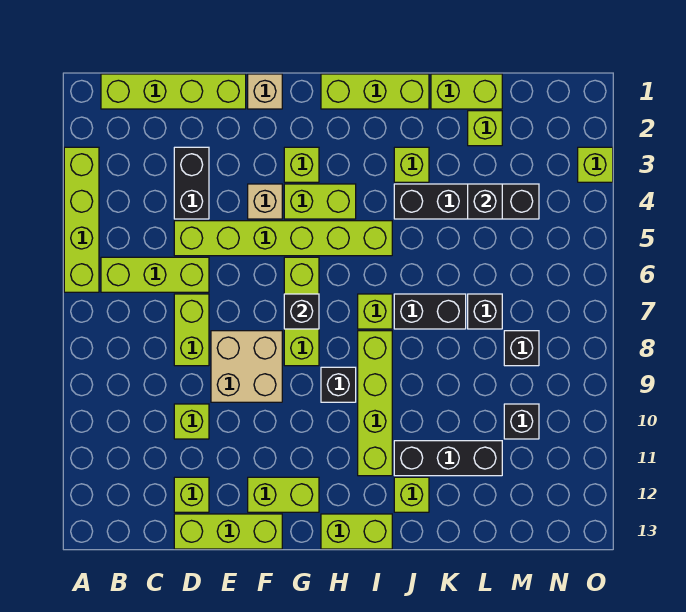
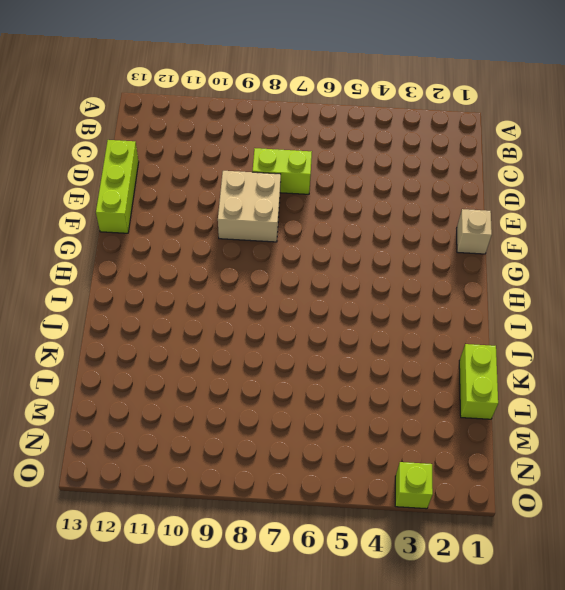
none -> lime brick A3:A6 level 1
none -> lime brick B1:E1 level 1
none -> lime brick B6:D6 level 1
none -> black brick D3:D4 level 1

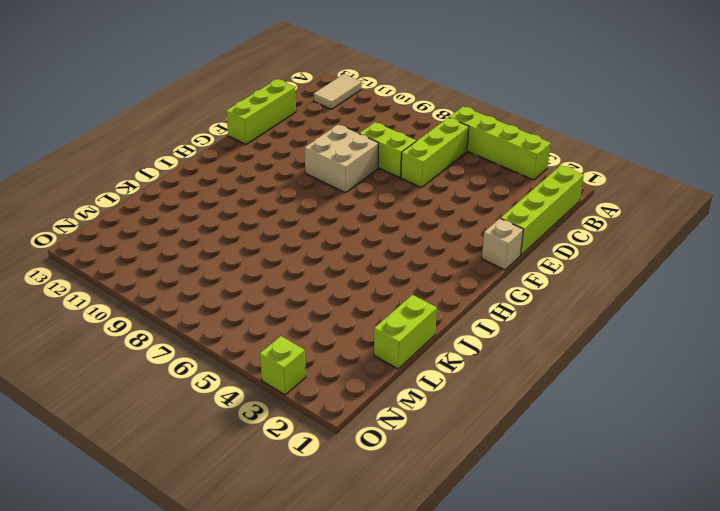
tan tile A12:B12 level 1 -> none
none -> black brick D3:D4 level 1
none -> lime brick D5:I5 level 1
none -> lime brick D10 level 1
none -> lime brick D12 level 1

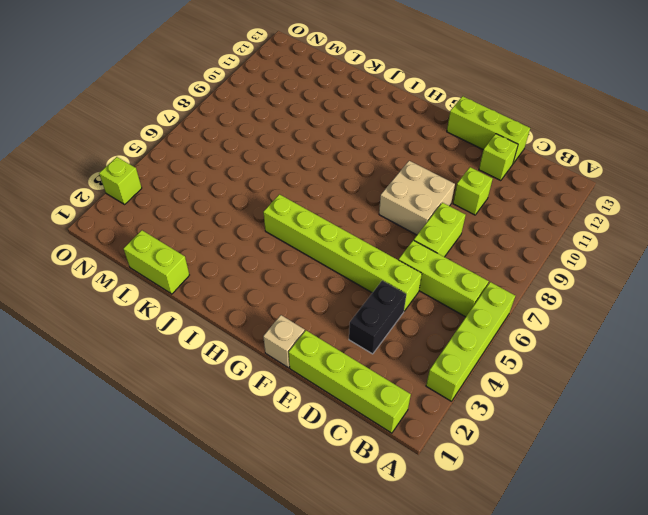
none -> tan brick F4 level 1
none -> lime brick F12:G12 level 1
none -> lime brick G3 level 1
none -> lime brick G4:H4 level 1

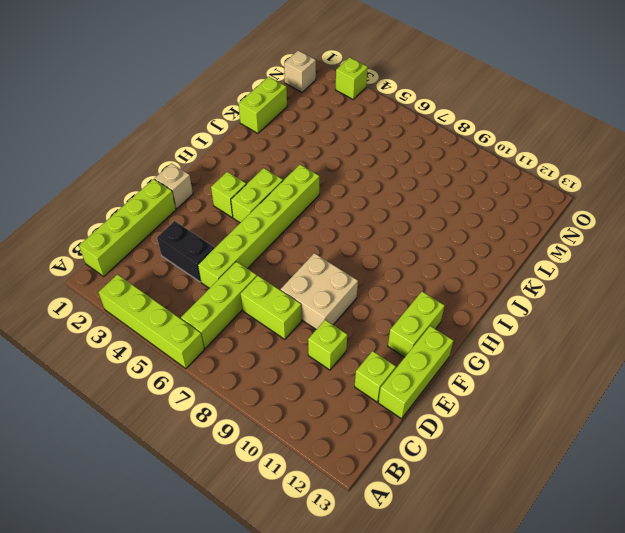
tan brick N1 level 1 -> tan brick F4 level 1
none -> lime brick G6:G8 level 1
none -> lime brick H1:J1 level 1
none -> black brick H9 level 1
none -> lime brick H13:I13 level 1

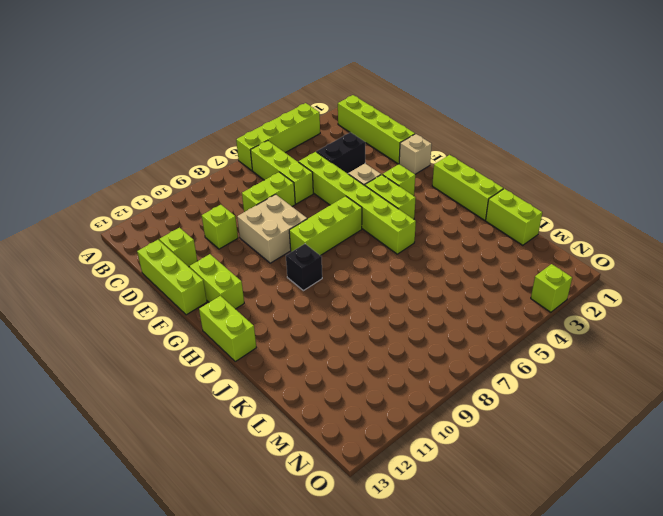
none -> lime brick I7 level 1
none -> lime brick I8:I11 level 1
none -> lime brick J3 level 1
none -> black brick J4:M4 level 1

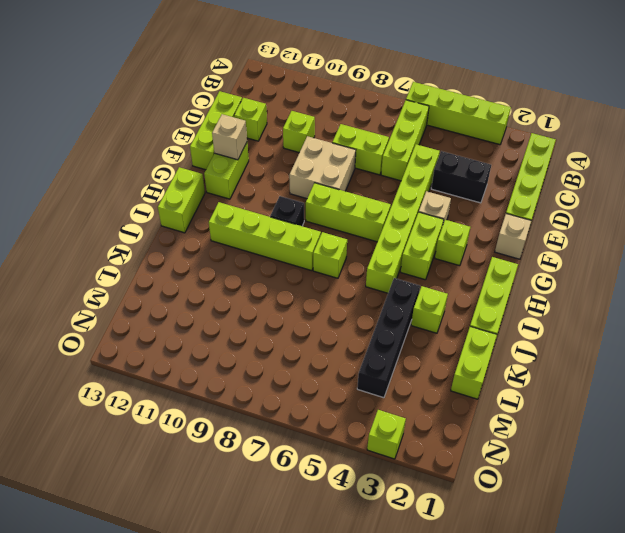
tan brick F12 level 2 -> none
none -> black brick J7:K7 level 1
none -> black brick J11:L11 level 1
none -> lime brick J12 level 1
none -> lime brick L2 level 1

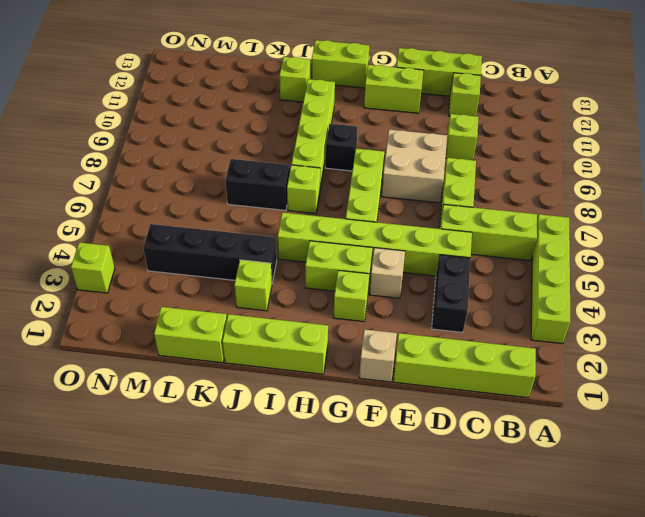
none -> black brick J11:L11 level 1
none -> lime brick L2 level 1
none -> black brick L7 level 1
none -> black brick M8 level 1

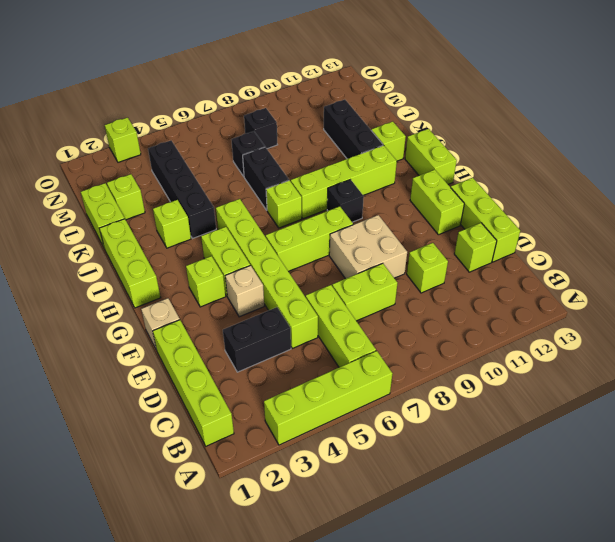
none -> black brick M10 level 1
none -> black brick G7 level 2
none -> black brick L4 level 2

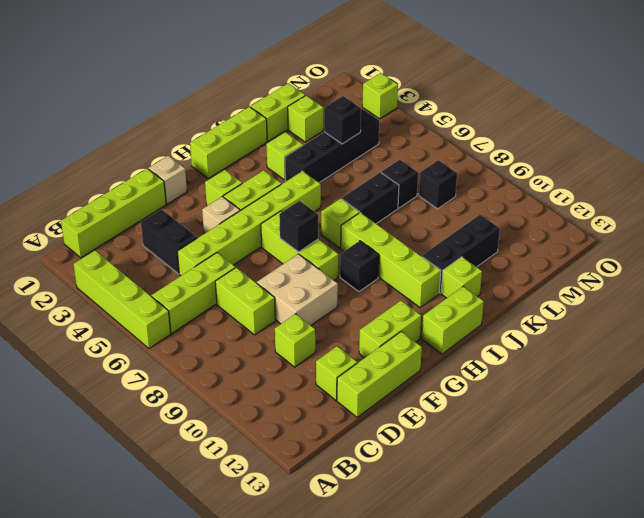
none -> black brick M10 level 1

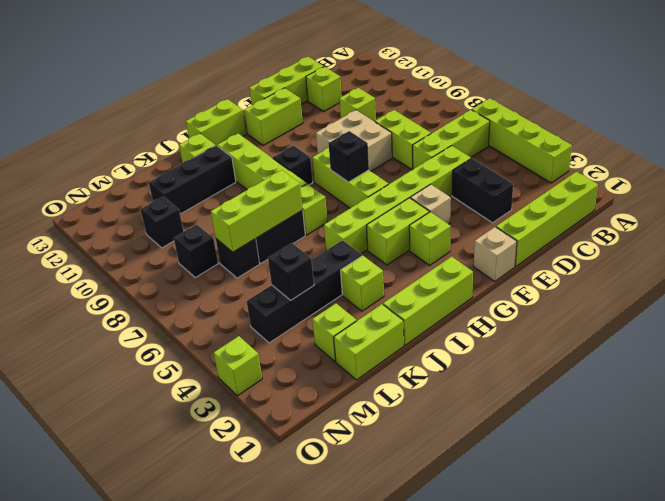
lime brick J7:L7 level 2 -> none

